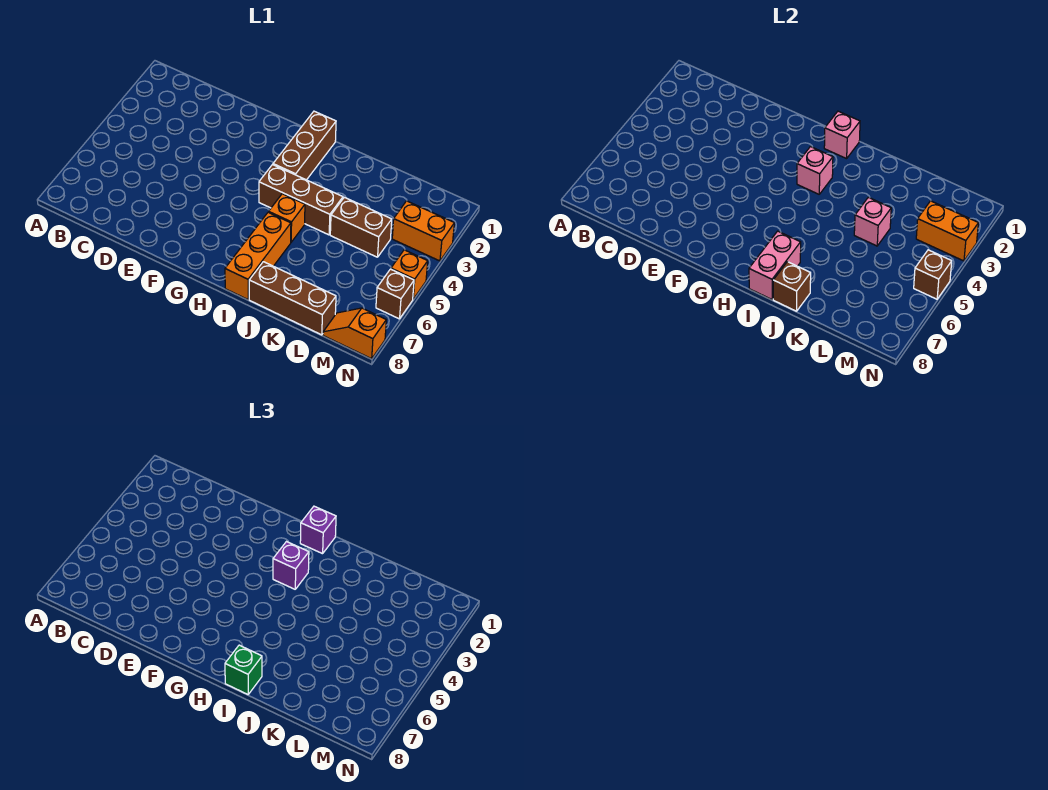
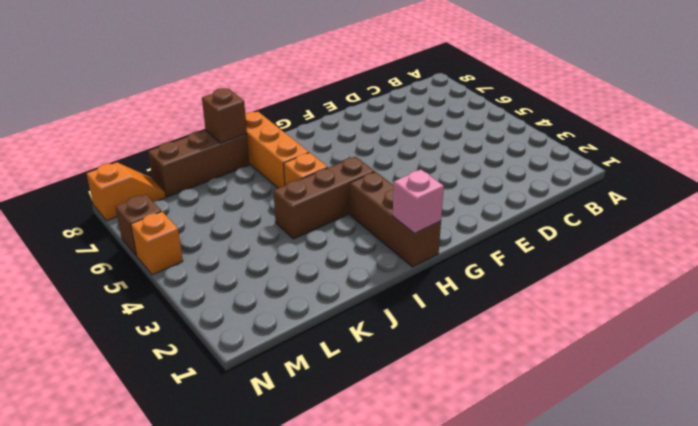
none -> brown brick K4:L4 level 1
none -> orange brick M3:N3 level 1
none -> pink brick H3 level 2

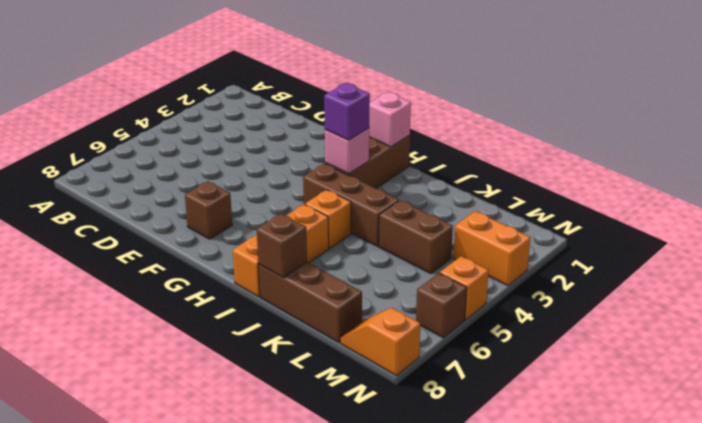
brown brick F7 level 1 -> brown brick N5 level 2
none -> pink brick I7:I8 level 2
none -> pink brick K4 level 2
none -> orange brick M3:N3 level 2

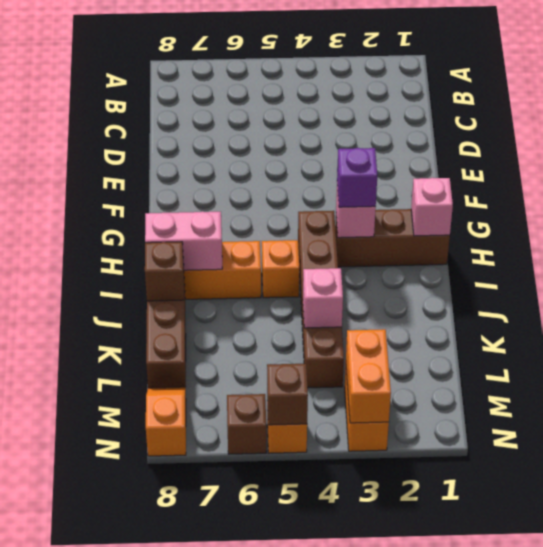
none -> purple brick H1 level 3
none -> green brick I8 level 3

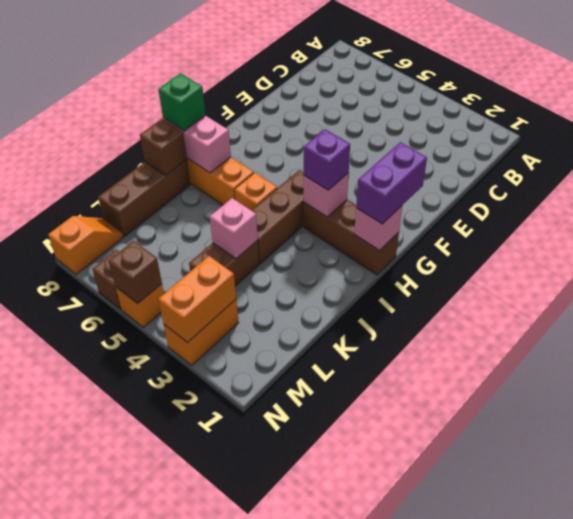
purple brick G1:H1 level 3 -> purple brick H1 level 3

